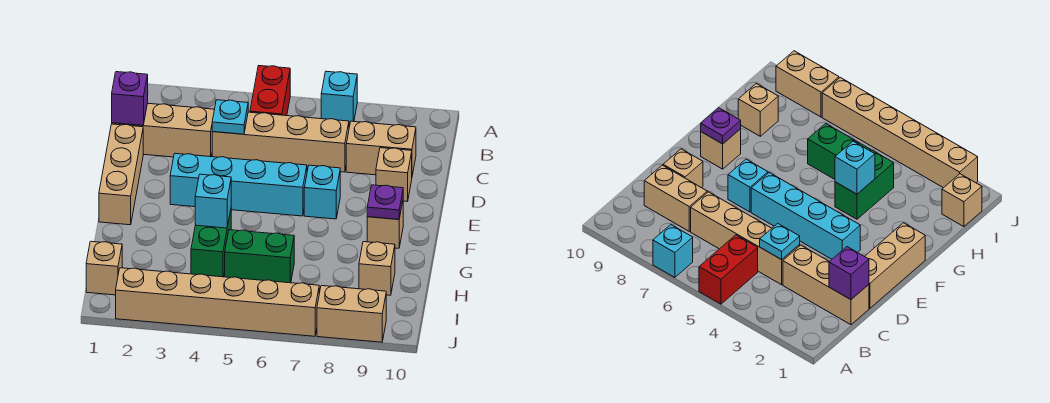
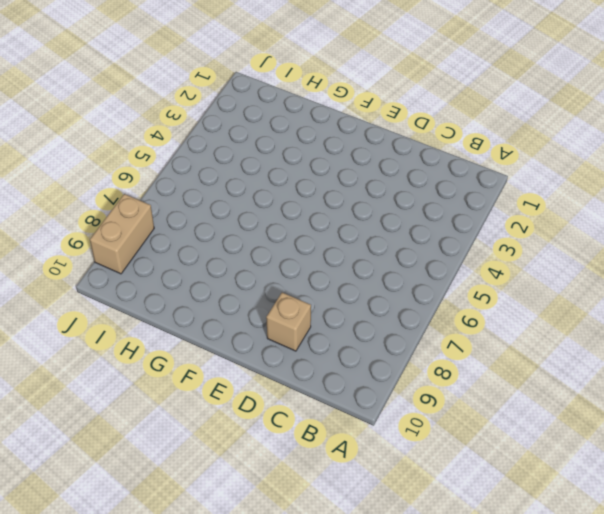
none -> red brick A5:B5 level 1
none -> cyan brick A7 level 1
none -> tan brick C1:C3 level 1

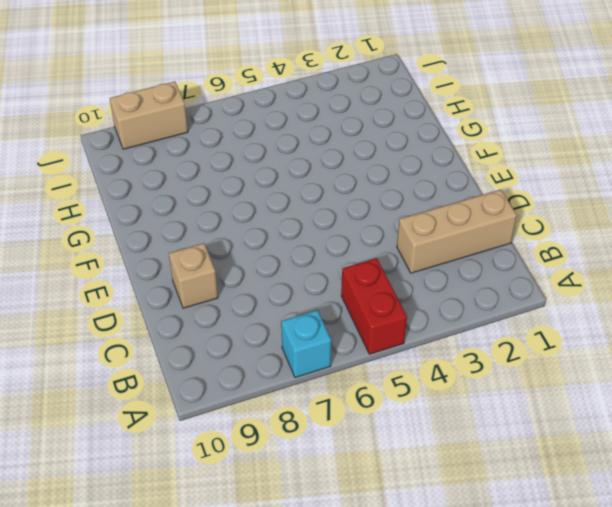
none -> tan brick C4:C7 level 1
none -> tan brick C8:C9 level 1
none -> tan brick D1:F1 level 1

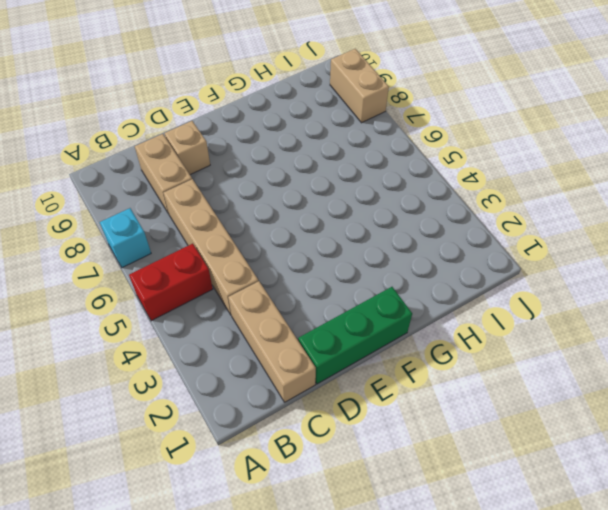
green brick D1:F1 level 1 -> tan brick D1:F1 level 1
none -> cyan brick E3:E6 level 1
none -> cyan brick E7 level 1
none -> tan brick F9 level 1

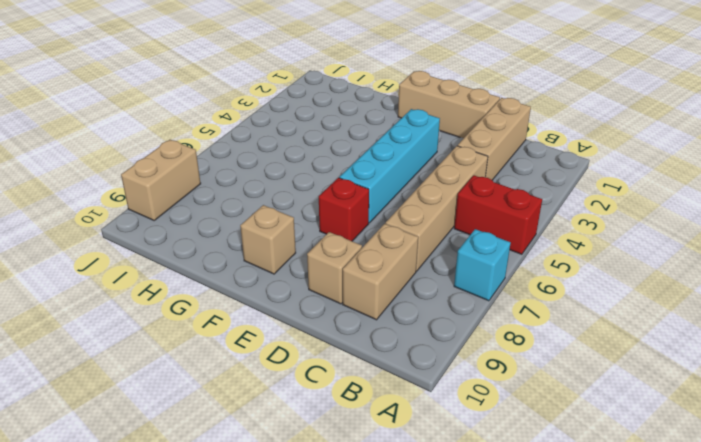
red brick E7 level 1 -> cyan brick E7 level 1
none -> green brick G4:H4 level 1
none -> green brick H5:H6 level 1
none -> tan brick H9 level 1

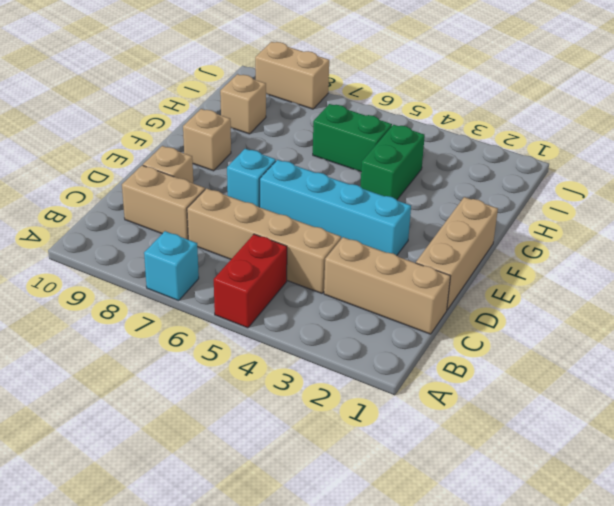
none -> tan brick I1 level 1
none -> tan brick J2:J7 level 1
none -> purple brick C1 level 2

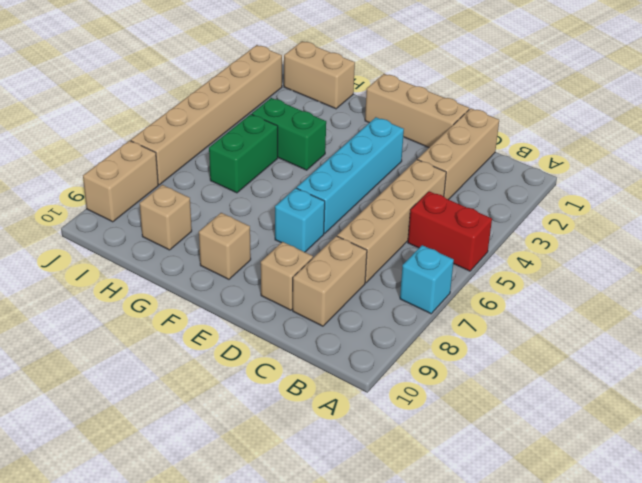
tan brick H1:I1 level 1 -> tan brick I1 level 1
none -> purple brick C1 level 2
none -> cyan plate C4 level 2
none -> purple plate F9 level 2

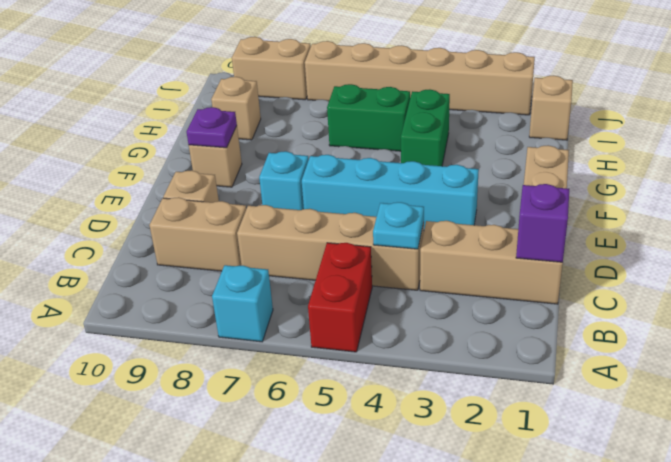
none -> cyan brick G4 level 2

